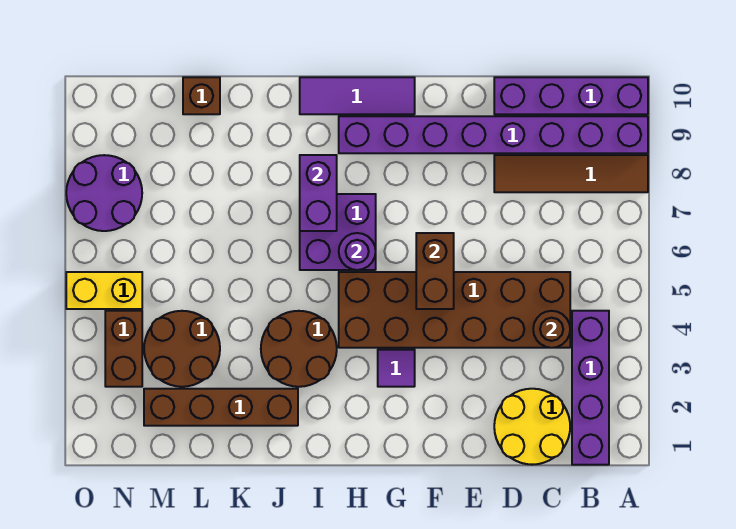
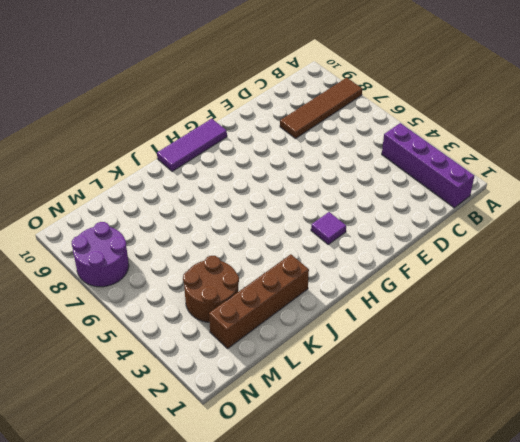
none -> purple brick A9:H9 level 1
none -> purple brick A10:D10 level 1
none -> yellow round brick C1:D2 level 1

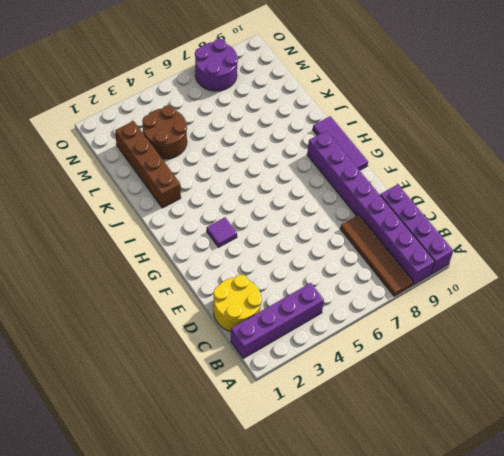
none -> brown brick C4:H5 level 1
none -> purple brick H6:I7 level 1
none -> brown round brick I3:J4 level 1

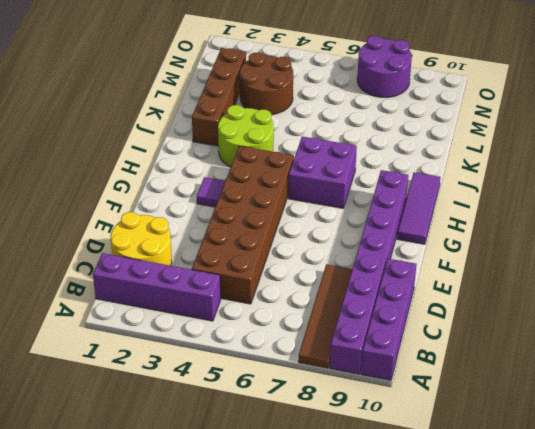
lime round brick I3:J4 level 1 -> brown round brick I3:J4 level 1
none -> brown brick L10 level 1
none -> brown brick N3:N4 level 1
none -> yellow brick N5:O5 level 1

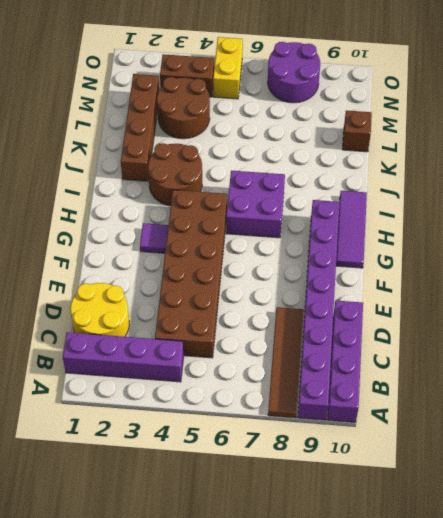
none -> brown round brick C4 level 2
none -> brown brick F5:F6 level 2
none -> purple round brick H6 level 2

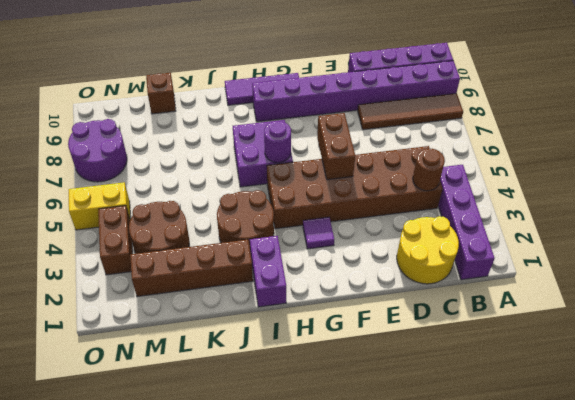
purple brick I1:I2 level 1 -> purple brick I7:I8 level 2

